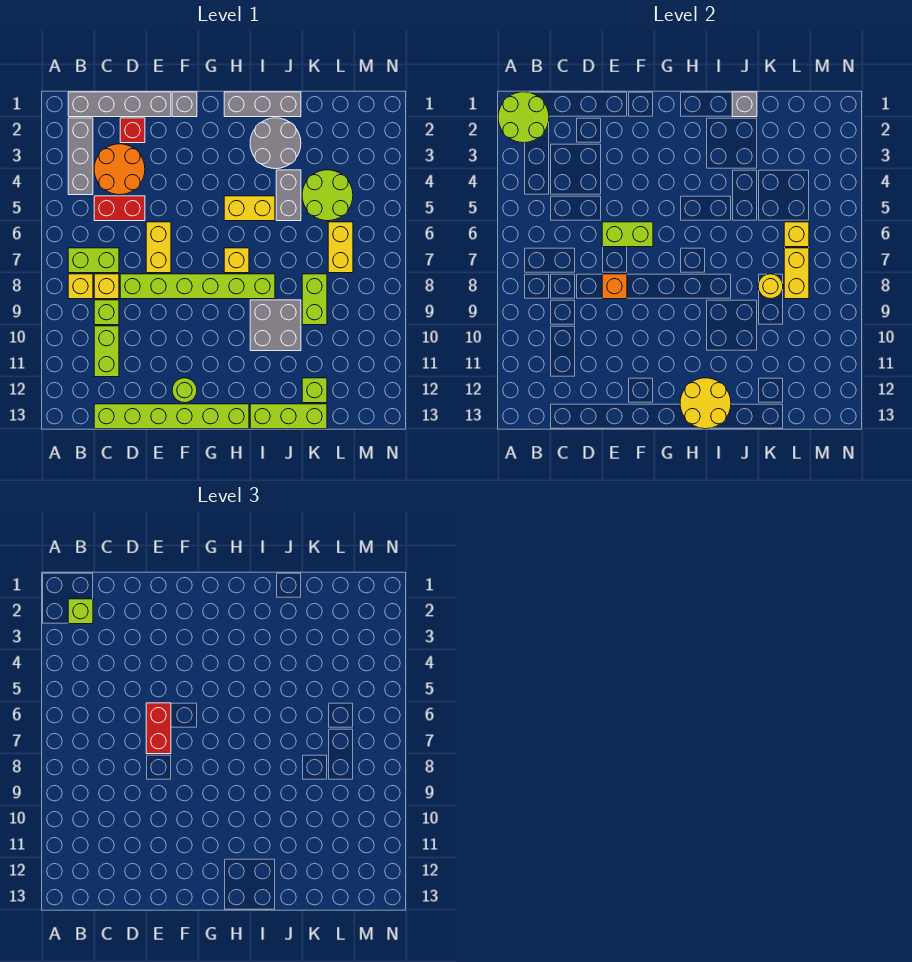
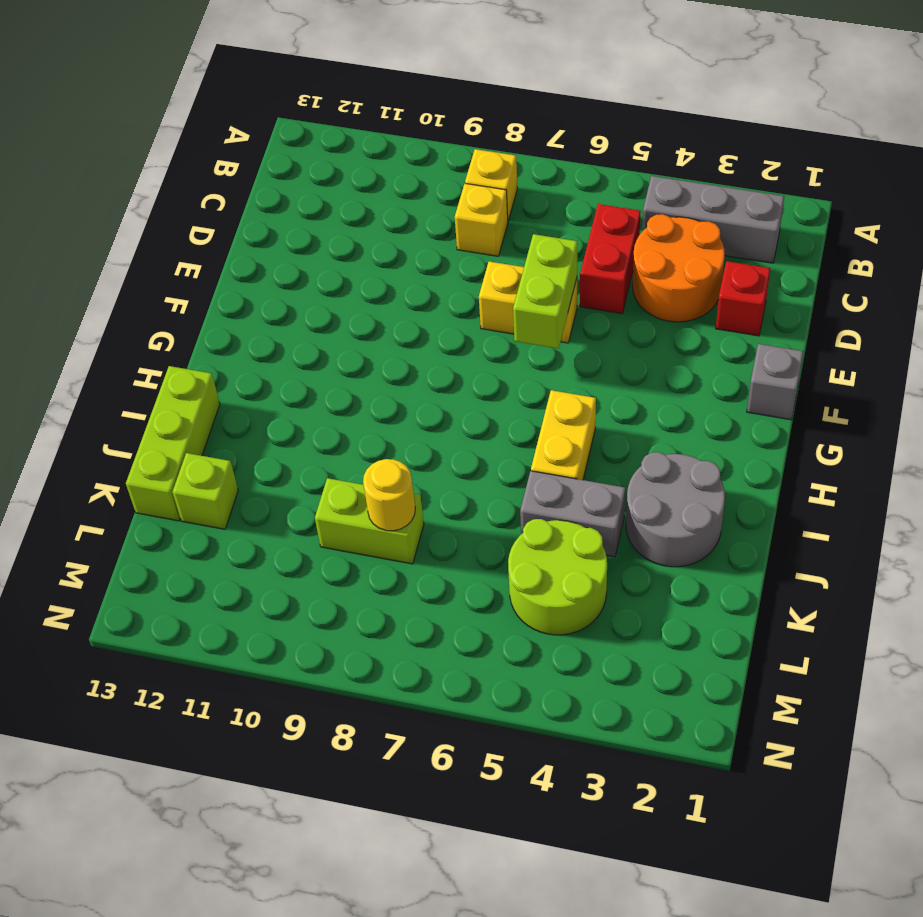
none -> grey brick B1:E1 level 1
none -> lime brick B7:C7 level 1
none -> lime brick C9 level 1
none -> lime brick C10:C11 level 1

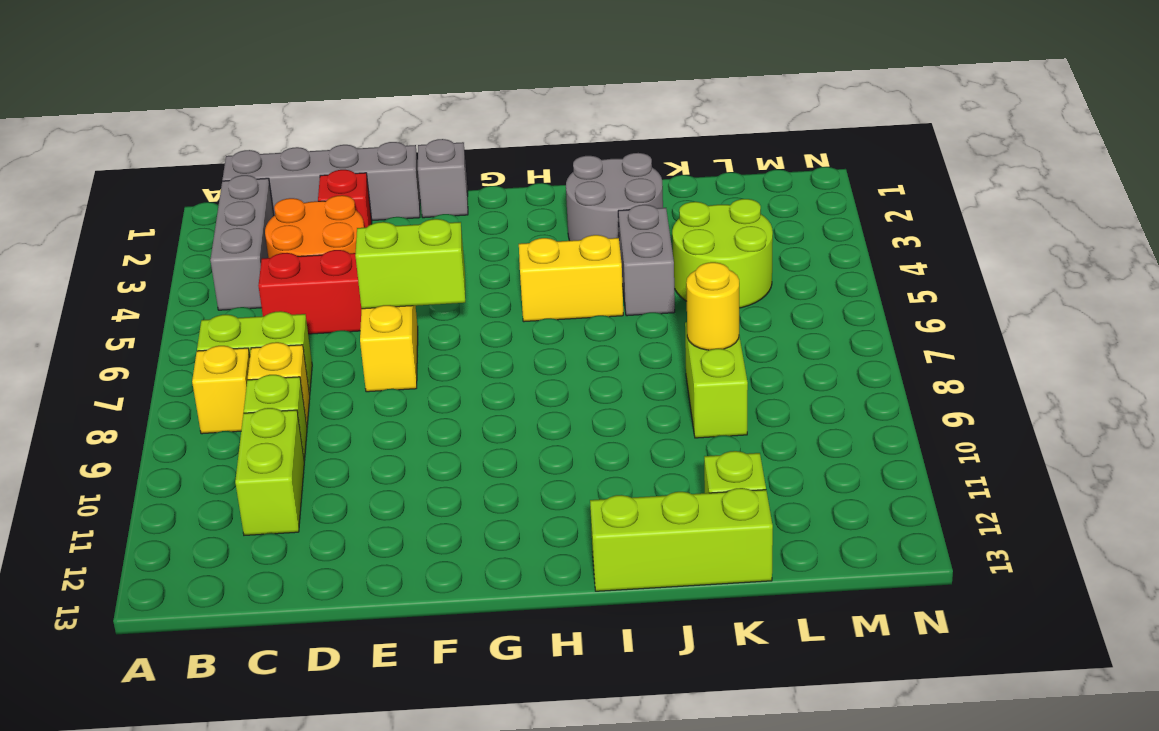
none -> lime brick C13:H13 level 1
none -> lime brick D8:I8 level 1
none -> lime round brick F12 level 1
none -> grey brick H1:J1 level 1

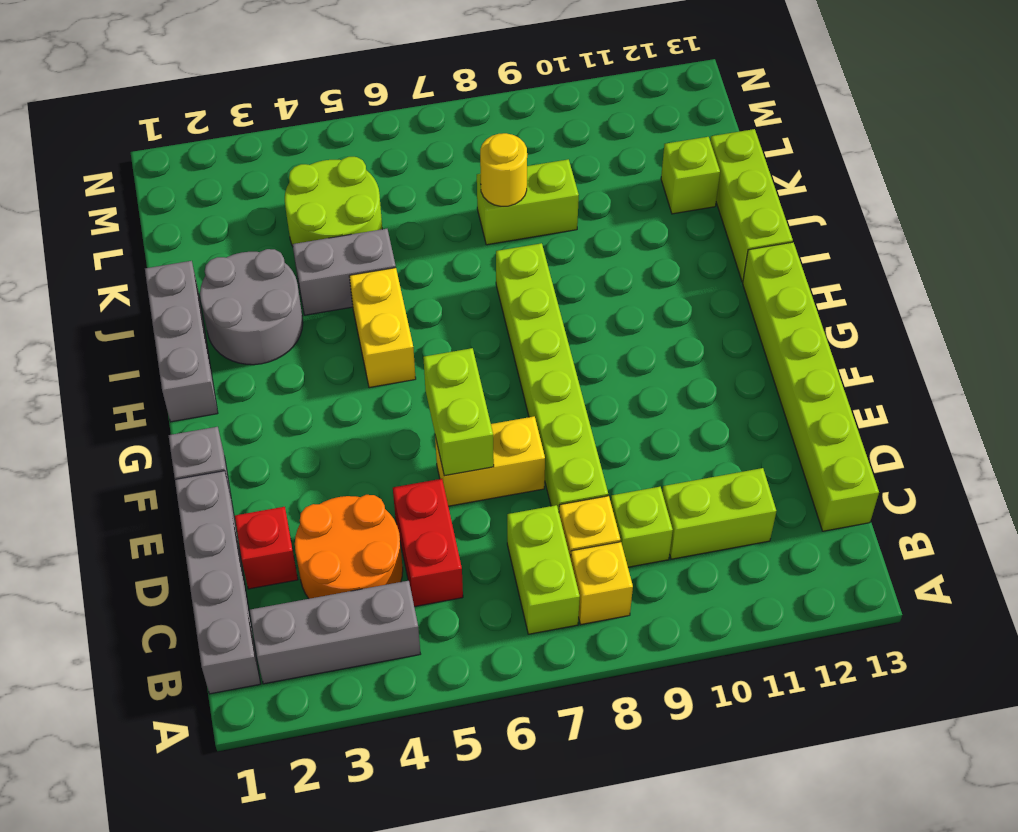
none -> lime round brick F12 level 1
none -> yellow brick H7 level 1
none -> grey brick I9:J10 level 1
none -> yellow brick L6:L7 level 1

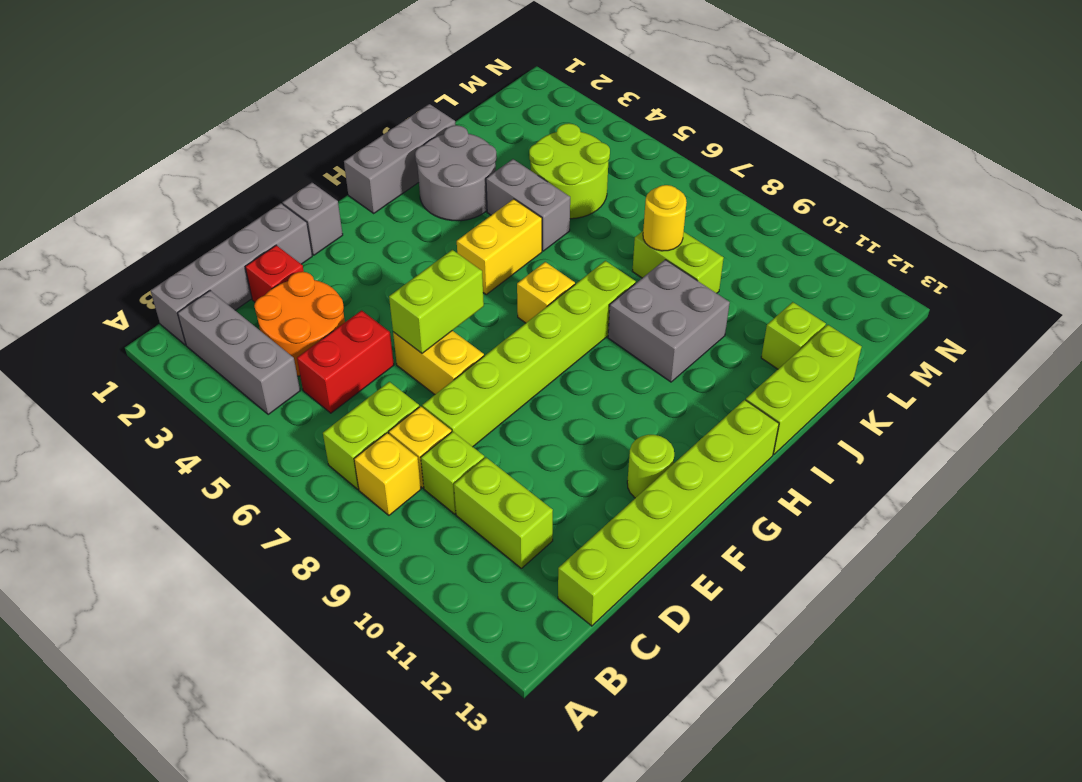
none -> yellow brick L6:L7 level 1
none -> lime round brick A1:B2 level 2
none -> orange brick E8 level 2
none -> yellow round brick H12:I13 level 2

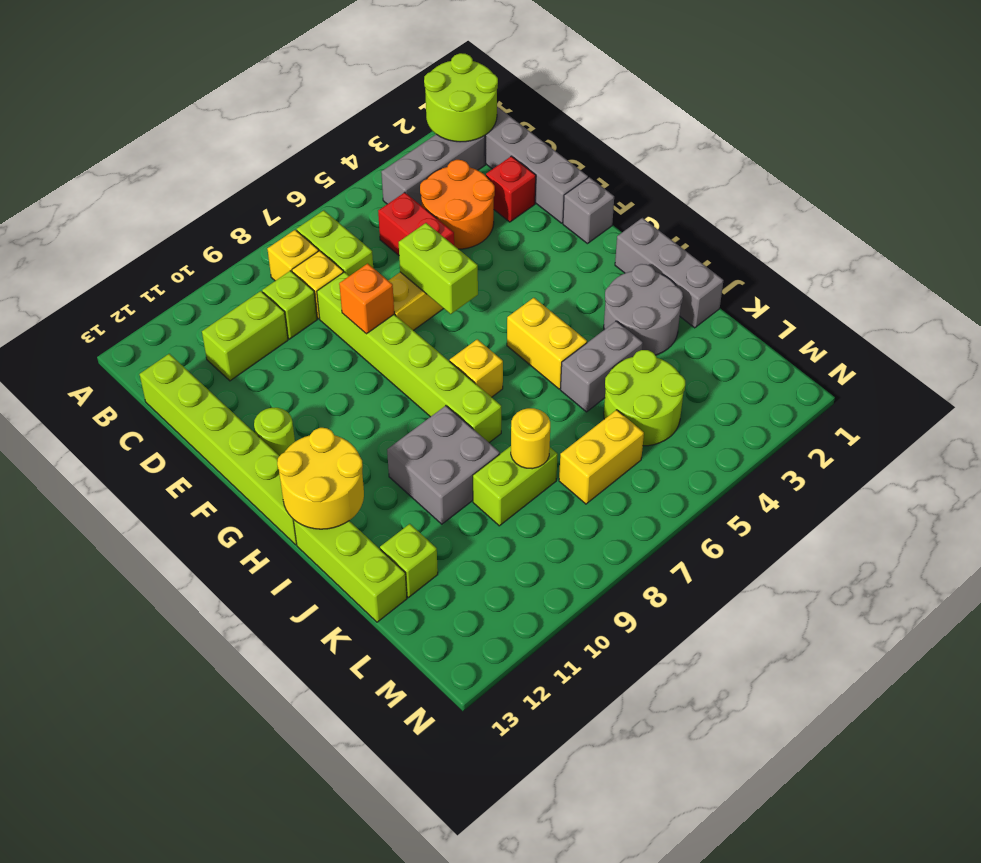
none -> grey brick J1 level 2
none -> yellow brick L6 level 2
none -> yellow brick L7:L8 level 2
none -> lime brick B2 level 3

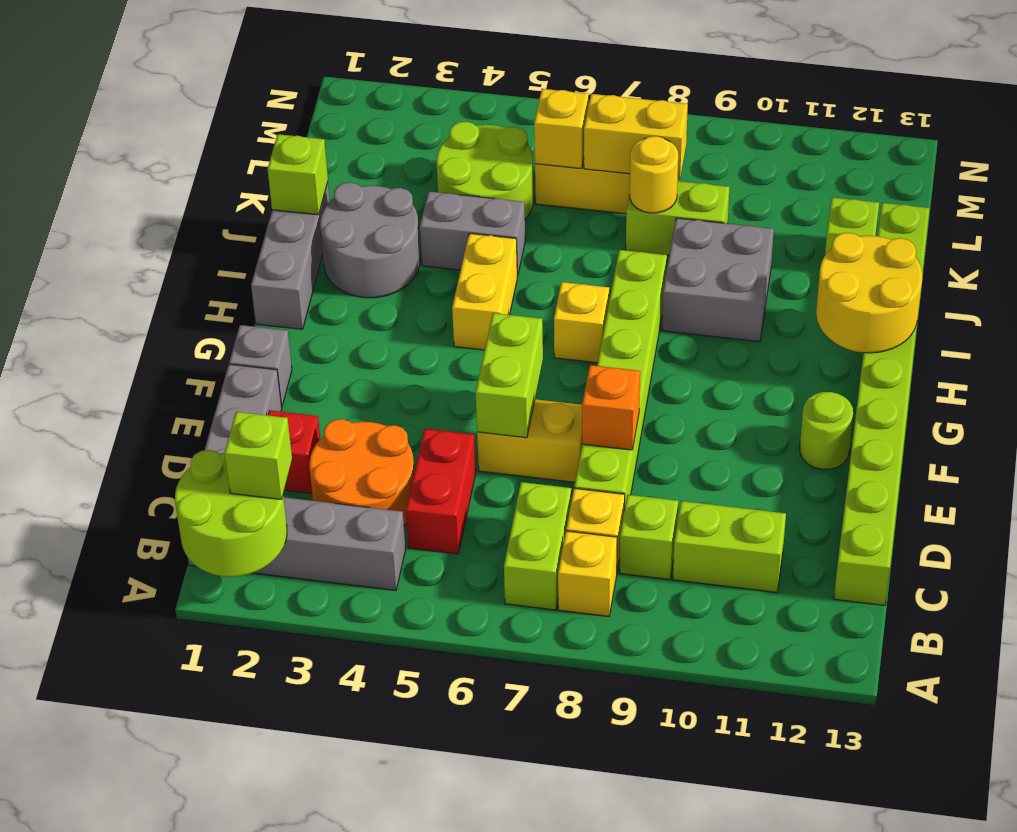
lime brick J1 level 2 -> grey brick J1 level 2
none -> red brick E6:E7 level 3

